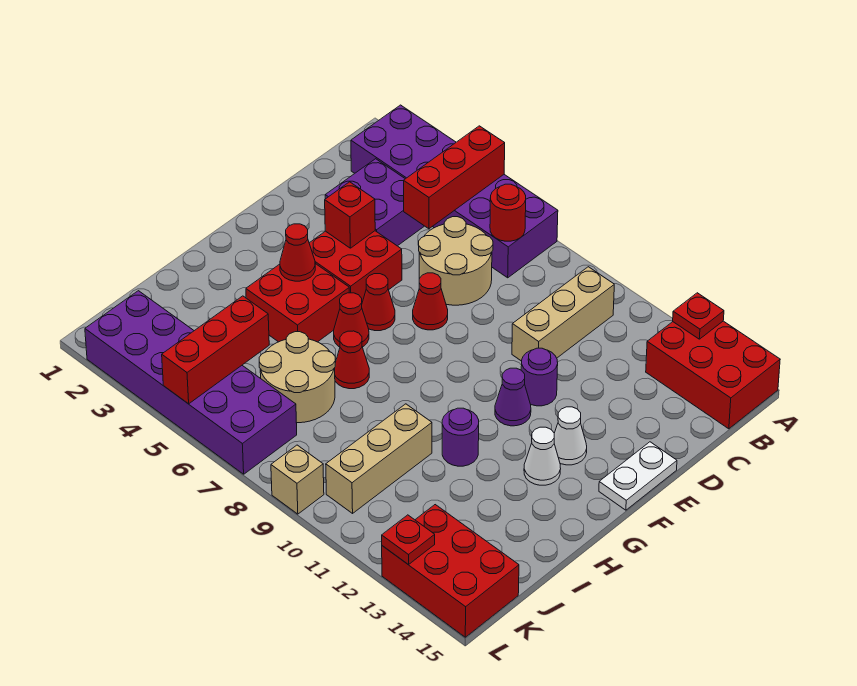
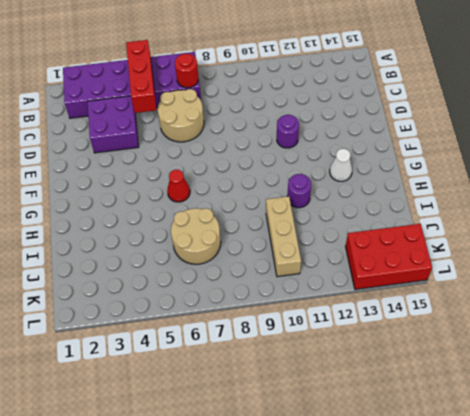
none -> red brick A13:B15 level 1
none -> tan brick B10:D10 level 1
none -> red brick E4:F5 level 1

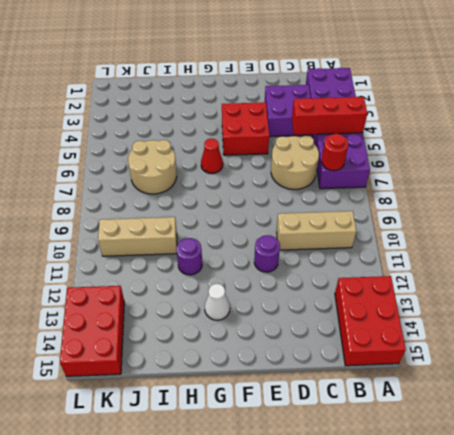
none -> red cone E7 level 1
none -> white plate E15:F15 level 1
none -> red cone F6 level 1

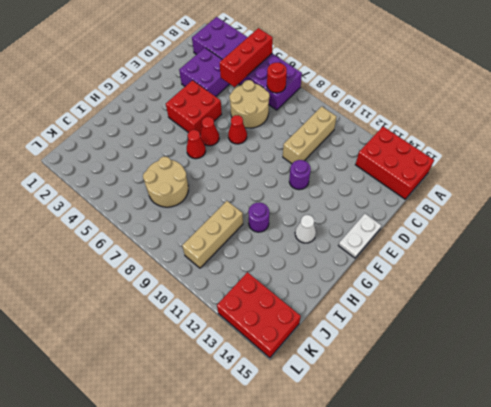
none -> purple cone F11 level 1
none -> white cone F13 level 1
none -> red brick G4:H5 level 1

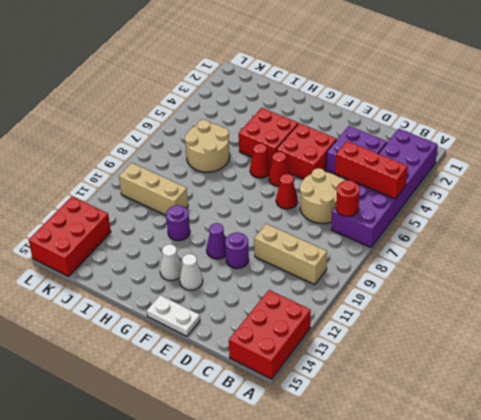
none -> red cone H7 level 1
none -> purple brick K2:L7 level 1
none -> tan brick L9 level 1

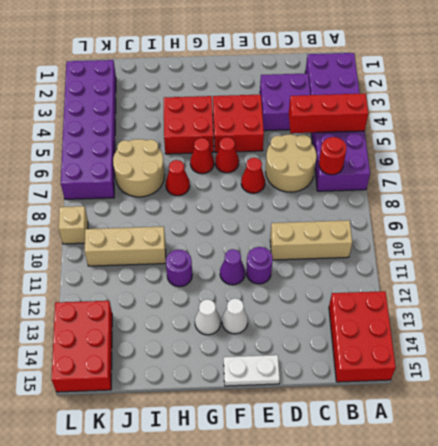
none -> red plate A13 level 2
none -> red brick E4 level 2
none -> red cone G4 level 2

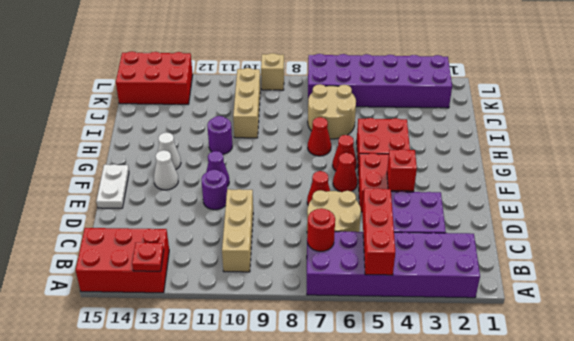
none -> red cone G4 level 2
none -> red brick J5:L5 level 2
none -> red plate L13 level 2

